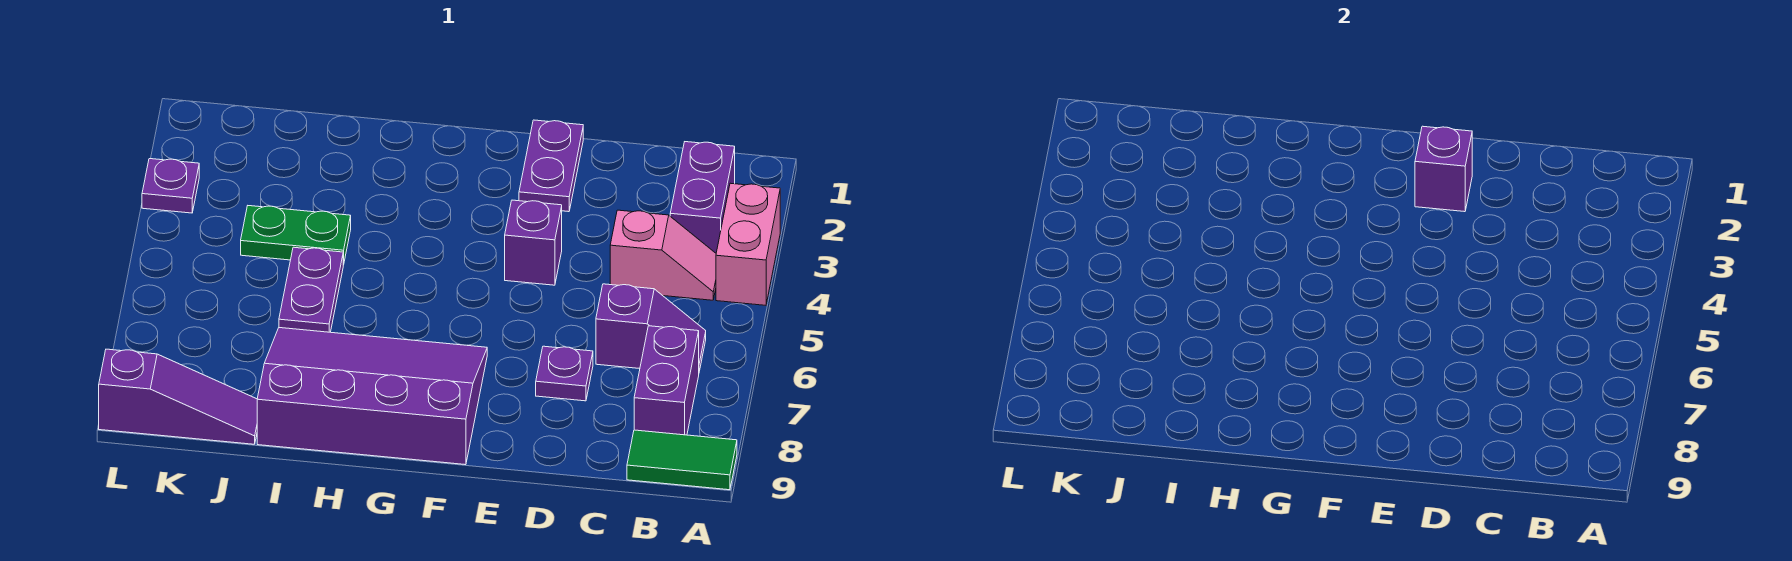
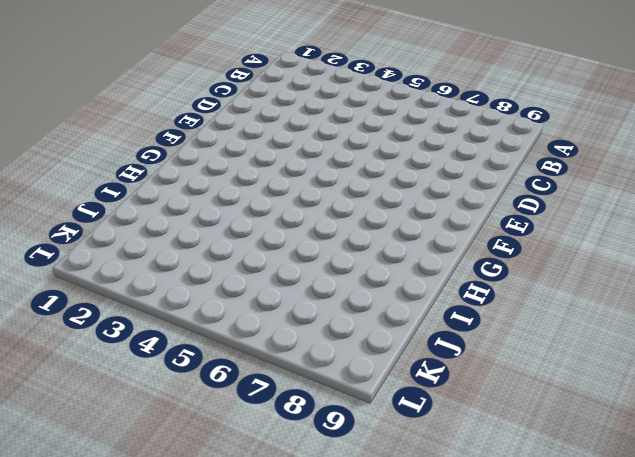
none -> pink brick A3:A4 level 1
none -> green tile A9:B9 level 1
none -> purple brick B2:B3 level 1

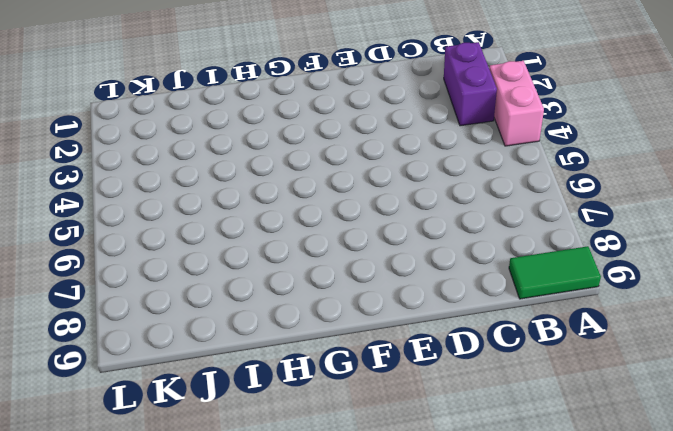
none -> pink slope B4:C4 level 1 top C
none -> purple slope B6:C6 level 1 top C
none -> purple brick B7:B8 level 1

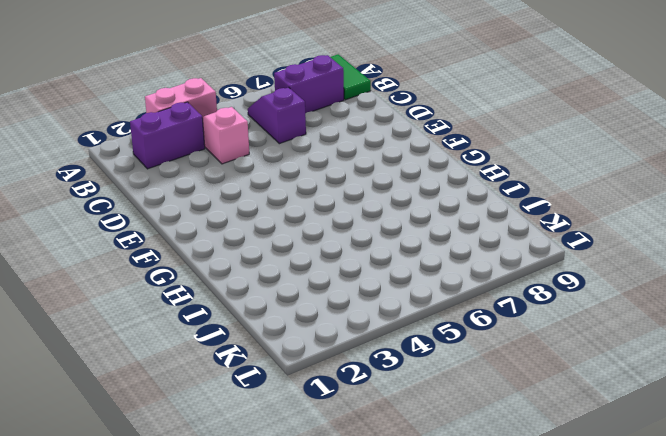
none -> purple plate D7 level 1
none -> purple plate E1:E2 level 1
none -> purple brick E4 level 1

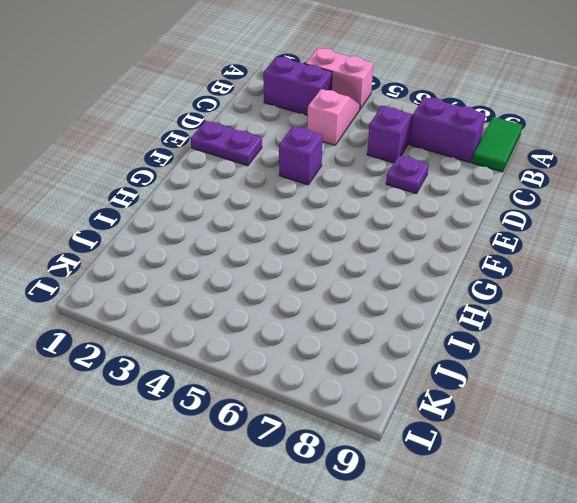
none -> purple slope F7:I9 level 1 top 9
none -> green plate I4:J4 level 1
none -> purple plate I5:I6 level 1

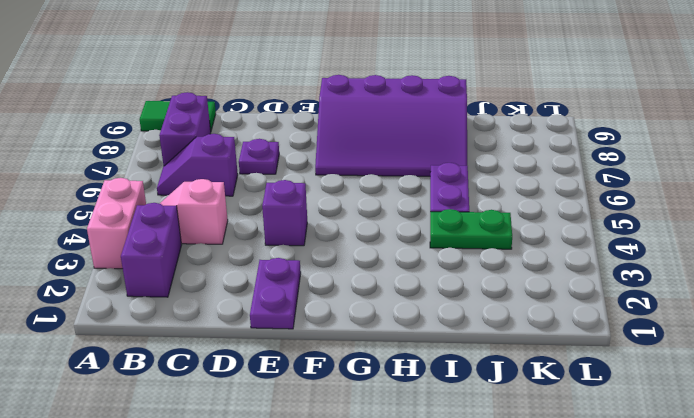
none -> purple slope J9:L9 level 1 top L
none -> purple plate L3 level 1
none -> purple brick E2 level 2

